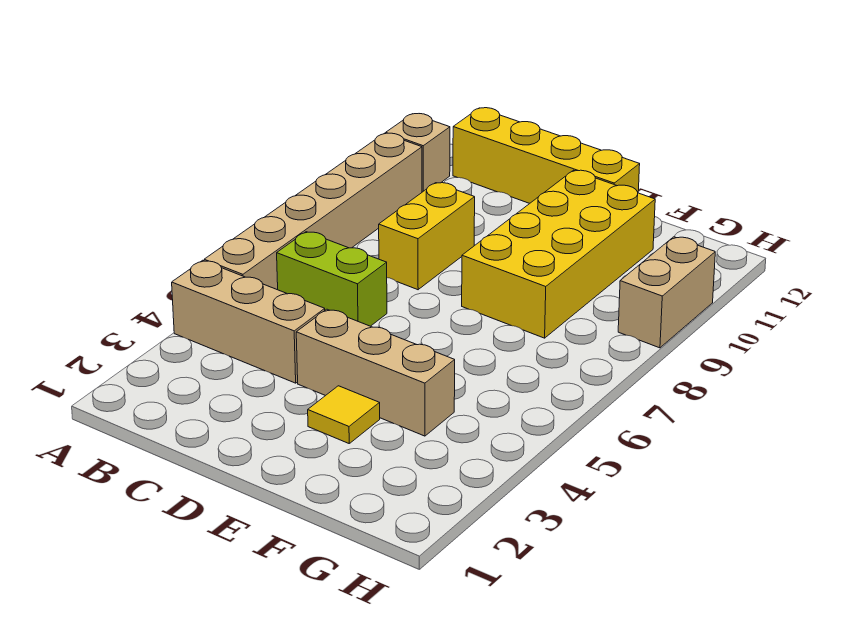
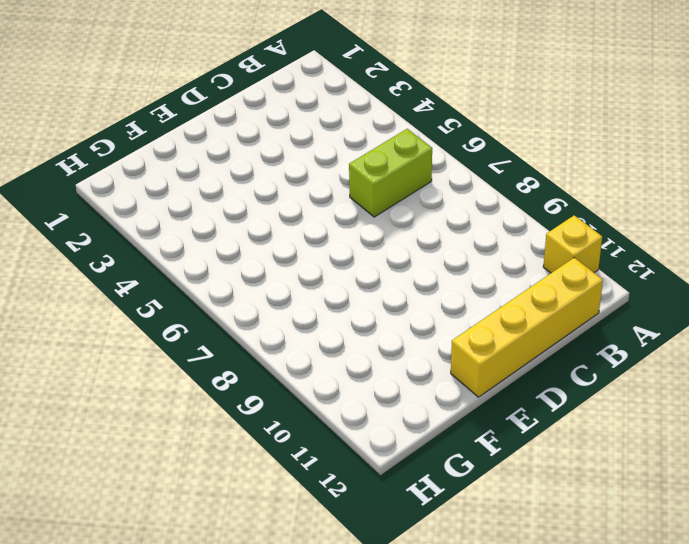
yellow brick A11 level 1 -> tan brick A11 level 1
none -> tan brick A4:C4 level 1
none -> tan brick A5:A10 level 1

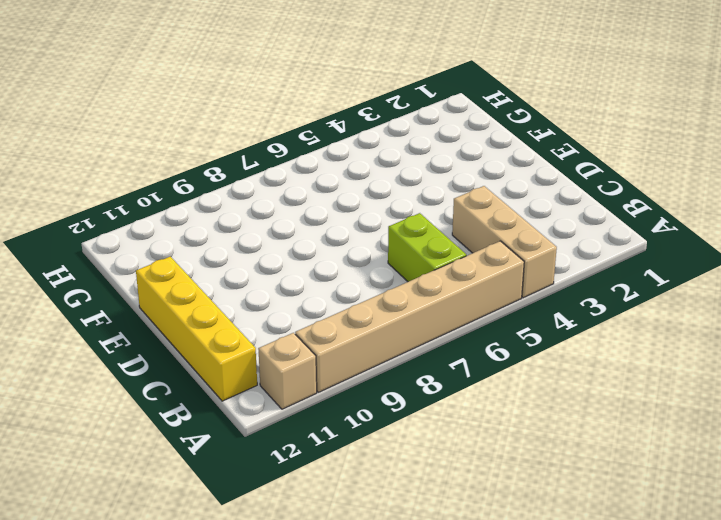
none -> yellow brick C8:C9 level 1
none -> tan brick D4:F4 level 1

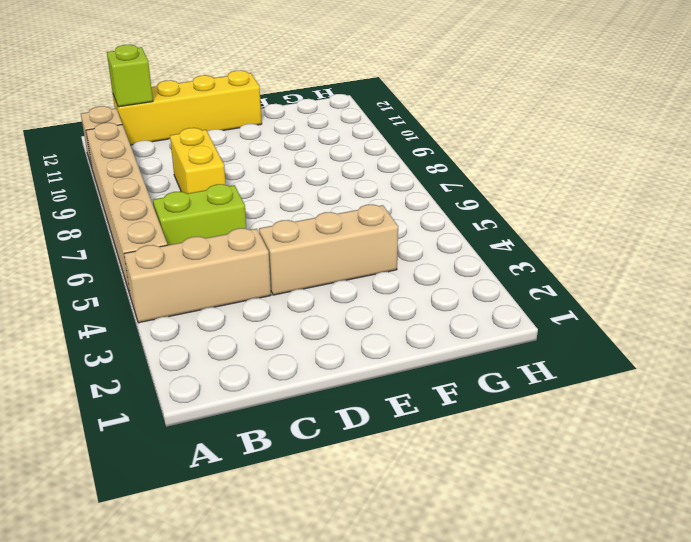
lime brick B12 level 2 -> none
none -> yellow tile E3 level 1
none -> yellow brick E8:F11 level 1

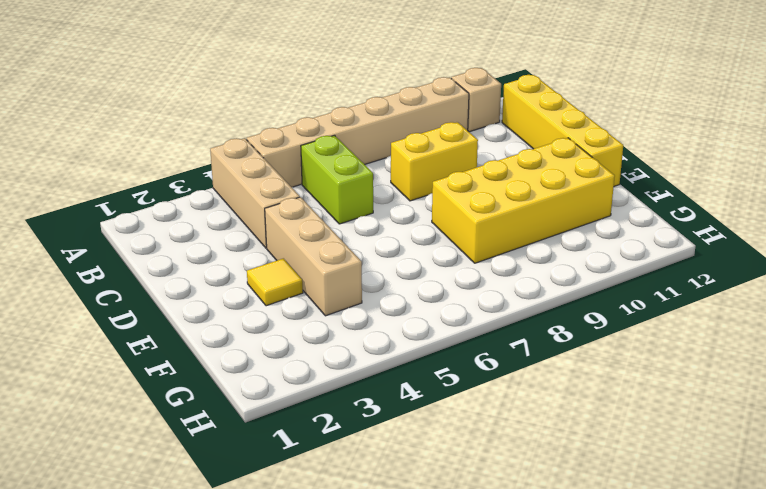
none -> tan brick H9:H10 level 1

